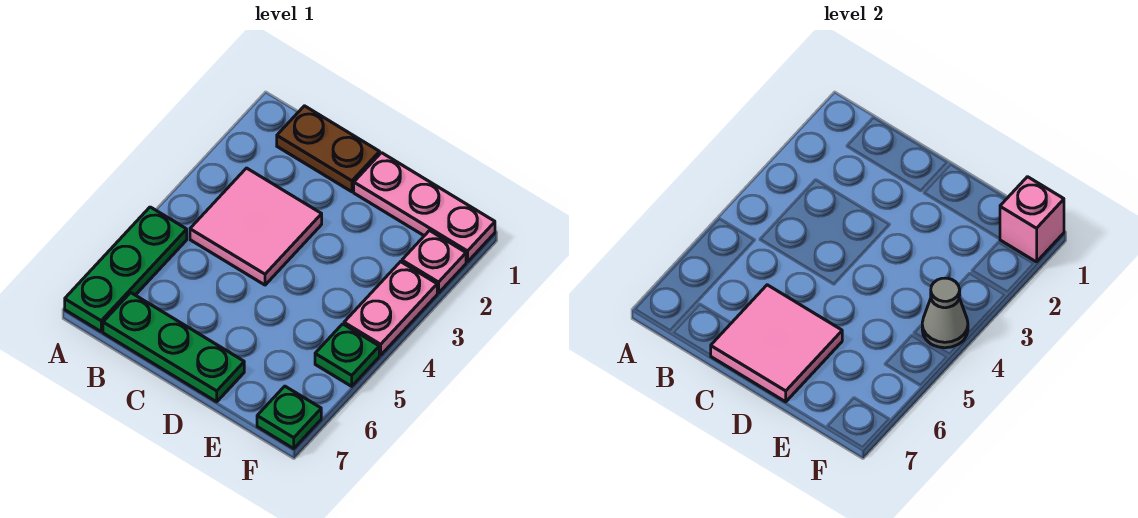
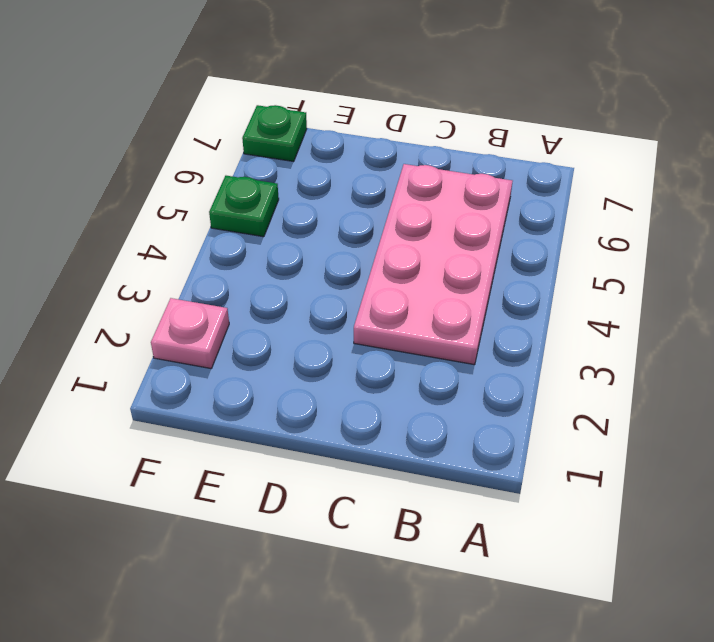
pink plate B3:C6 level 1 -> pink tile B3:C4 level 1
none -> green plate A5:A7 level 1
none -> brown plate B1:C1 level 1
none -> green plate B7:D7 level 1

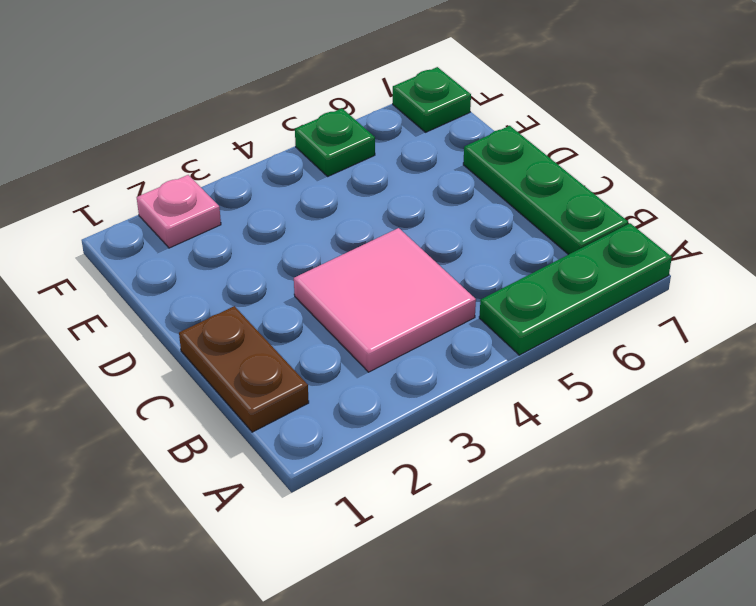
none -> pink plate D1:F1 level 1
none -> pink plate F3:F4 level 1
none -> pink tile C6:D7 level 2

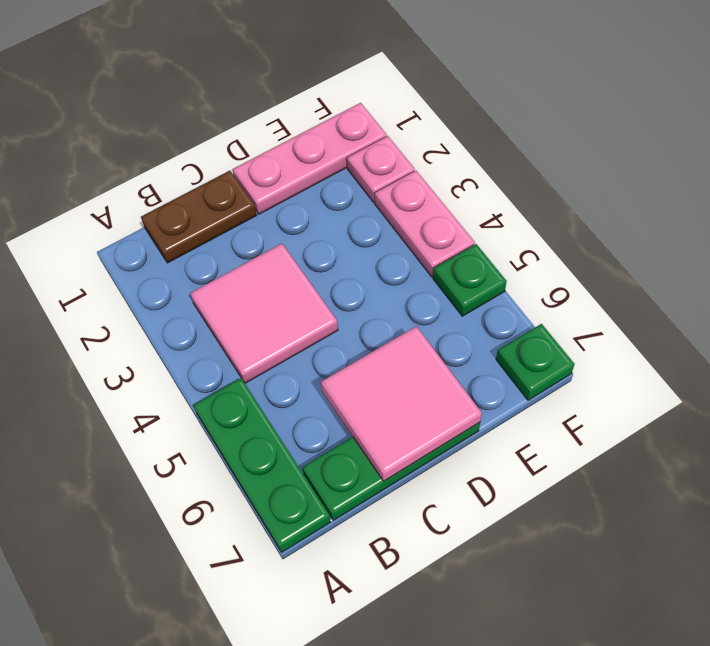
none -> pink brick F1 level 2
none -> grey cone F4 level 2

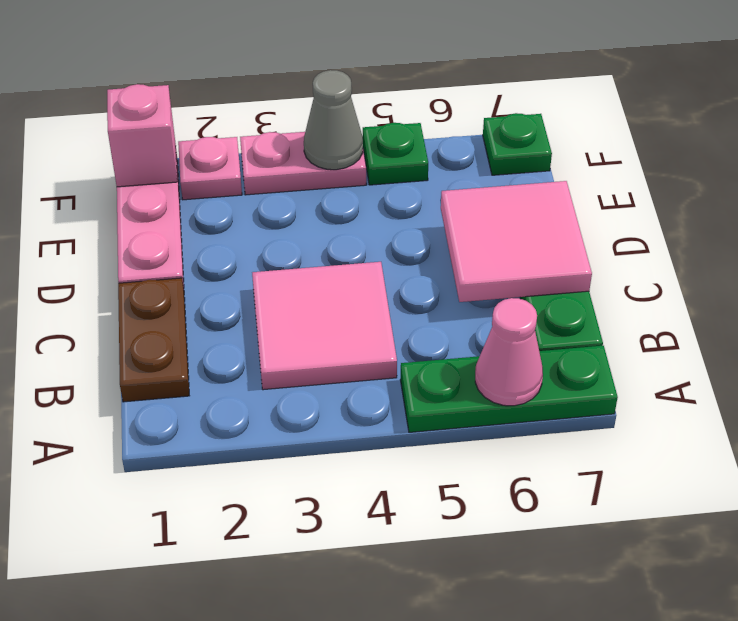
pink cone A6 level 2 -> none

